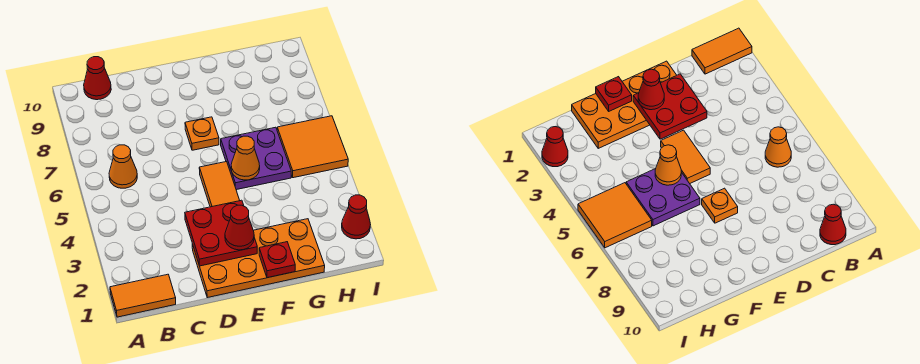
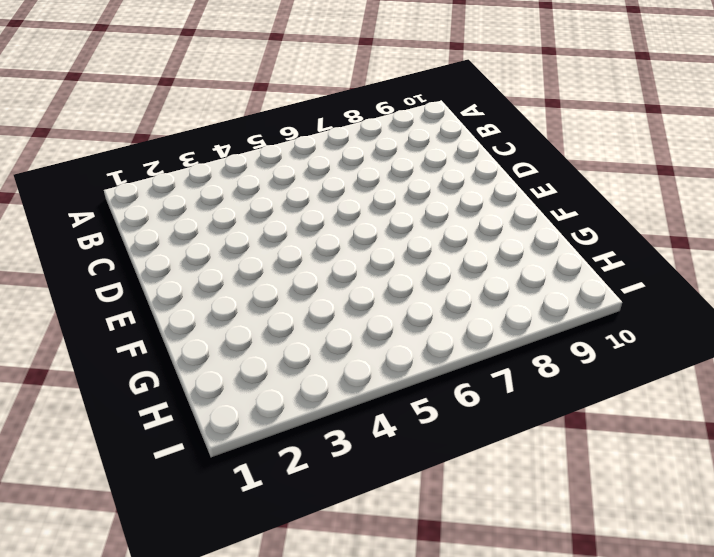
none -> orange tile A1:B1 level 1
none -> orange cone B6 level 1
none -> red cone B10 level 1

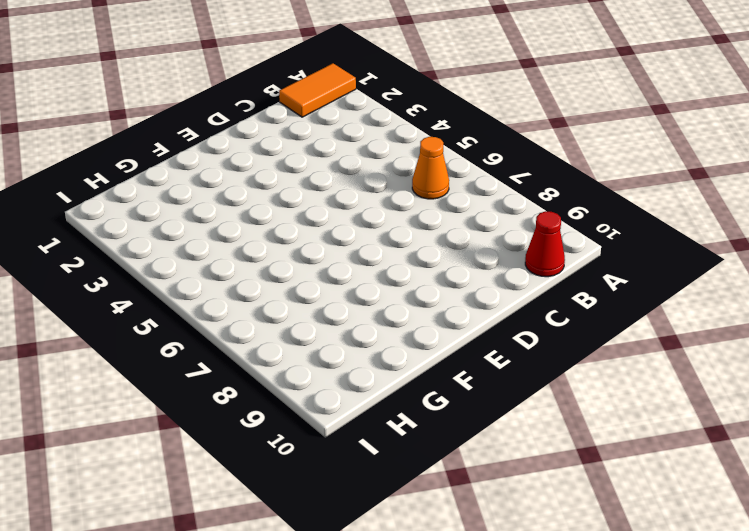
none -> orange plate D1:G2 level 1
none -> orange tile E4:E5 level 1
none -> orange plate E7 level 1

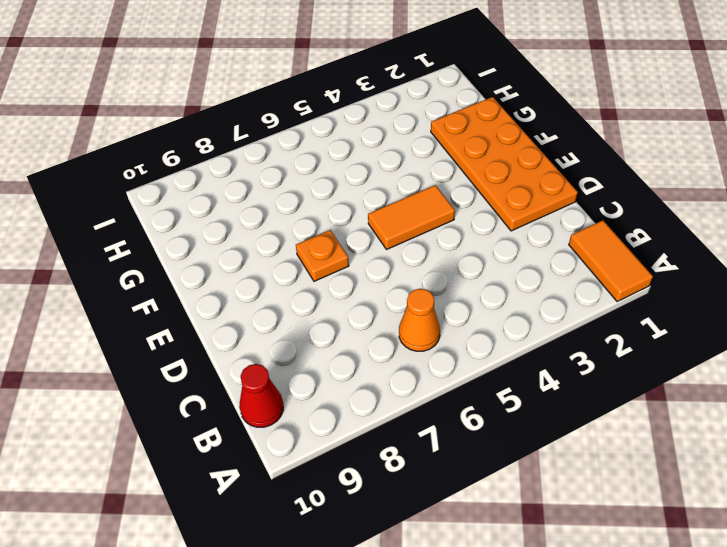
none -> purple plate F5:G6 level 1
none -> orange tile H5:I6 level 1
none -> red cone I2 level 1

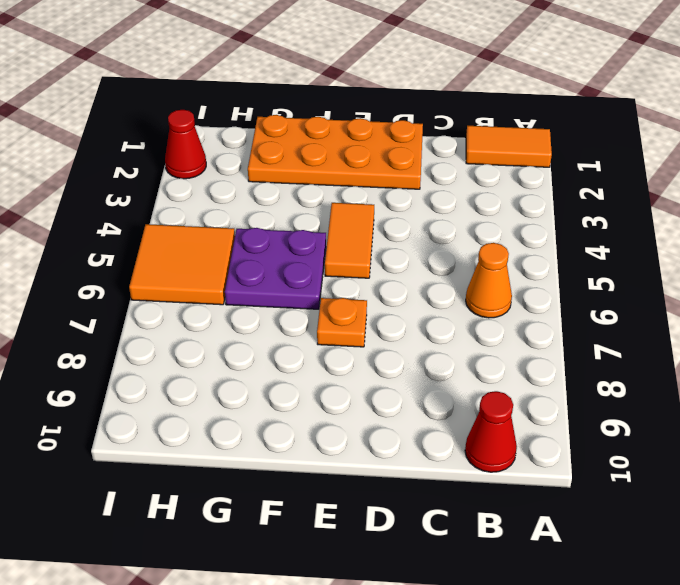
none -> red plate D2:E3 level 2
none -> red plate F1 level 2
none -> orange cone F5 level 2

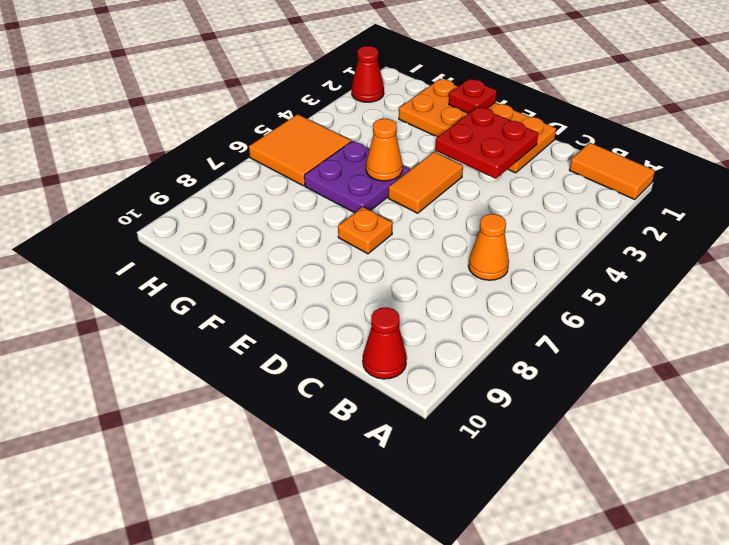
none -> red cone E2 level 3

